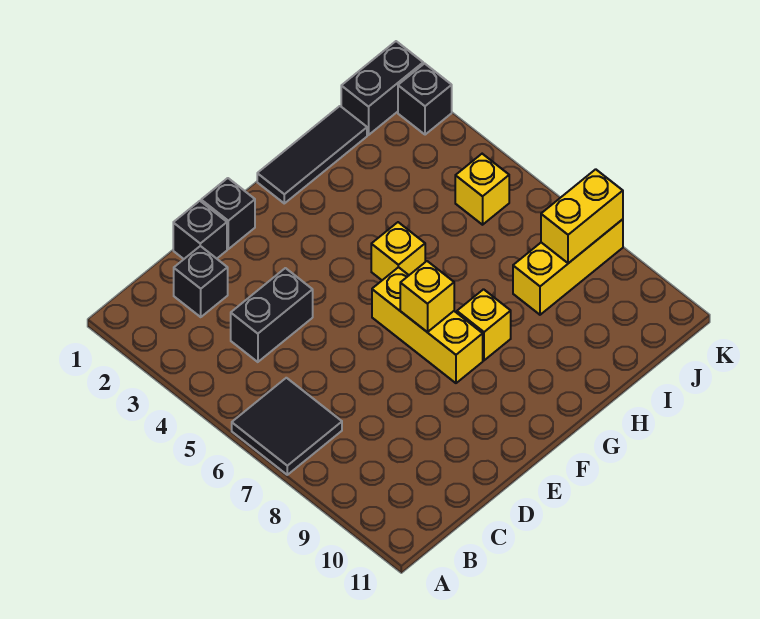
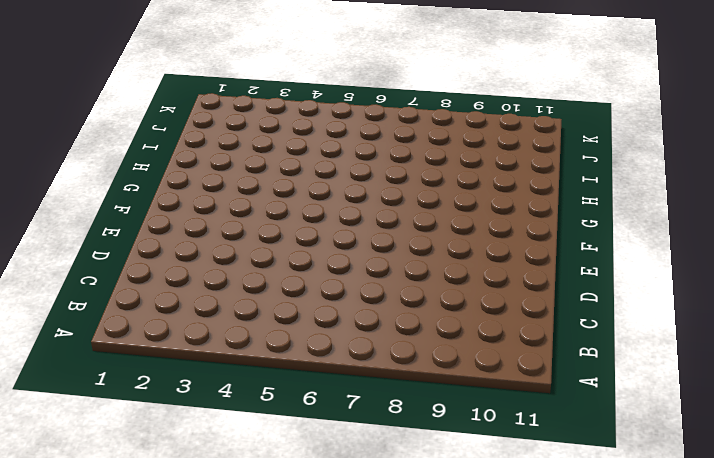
none -> black tile A6:B7 level 1
none -> black brick C2 level 1
none -> black brick C4:D4 level 1

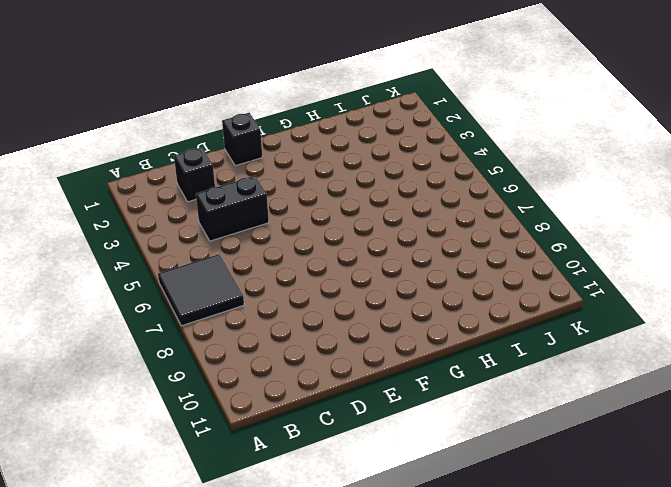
none -> black brick D1 level 1
none -> yellow brick F6:F8 level 1
none -> black tile G1:I1 level 1

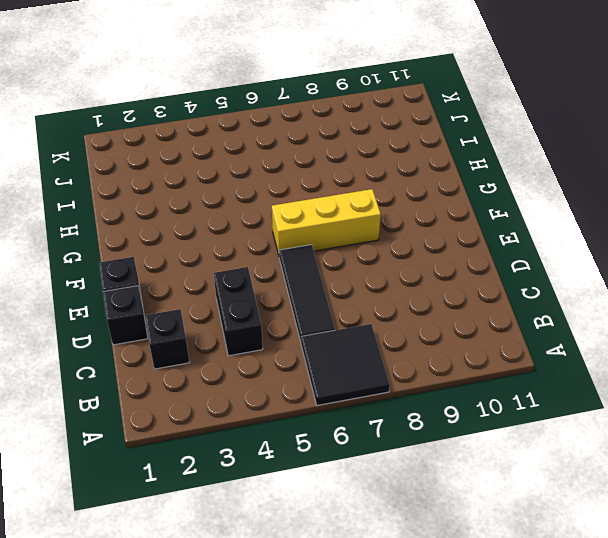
black tile C6:E6 level 1 -> black tile G1:I1 level 1
none -> yellow brick G5 level 1
none -> yellow brick G8 level 1
none -> yellow brick I8:K8 level 1

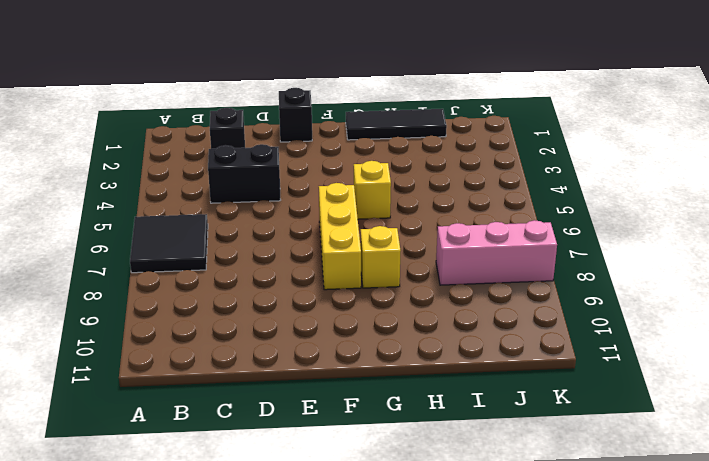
pink brick I8:K8 level 1 -> yellow brick I8:K8 level 1
none -> black brick D1 level 1
none -> black brick J1:K1 level 1
none -> yellow brick J5 level 1

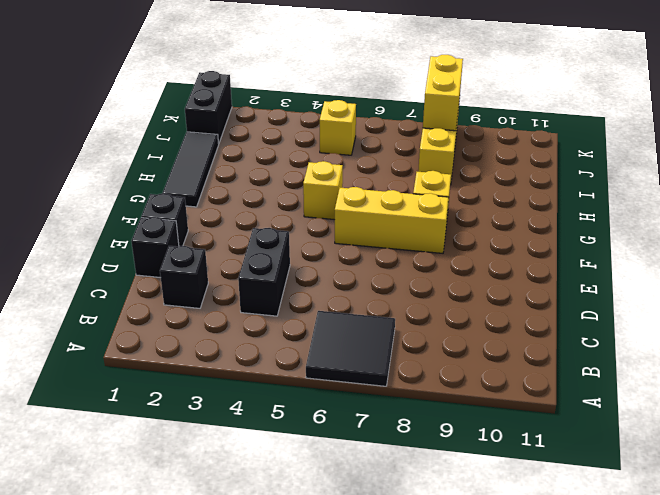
none -> black brick K2 level 1
none -> yellow brick F7 level 2

